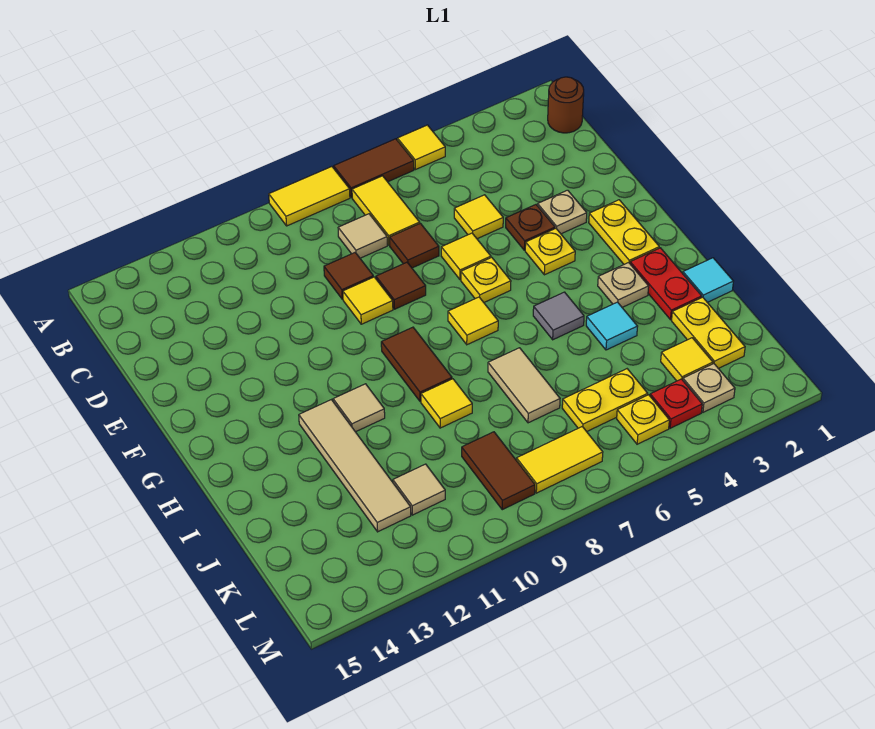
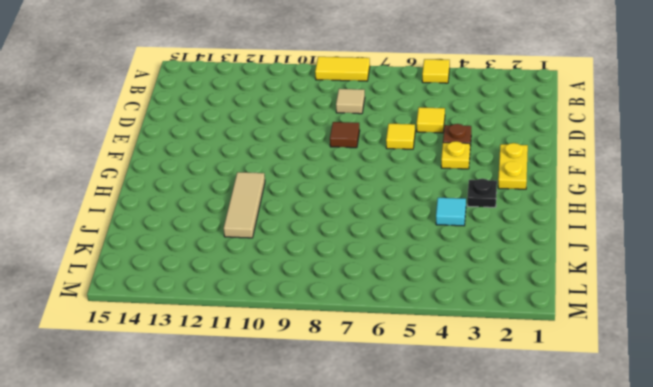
black plate H3 level 1 -> tan plate H3 level 1
tan tile H11:J11 level 1 -> tan tile H11 level 1
none -> brown tile A6:A7 level 1
none -> brown round brick B1 level 1
none -> yellow tile B7:C7 level 1
none -> brown tile D7 level 1

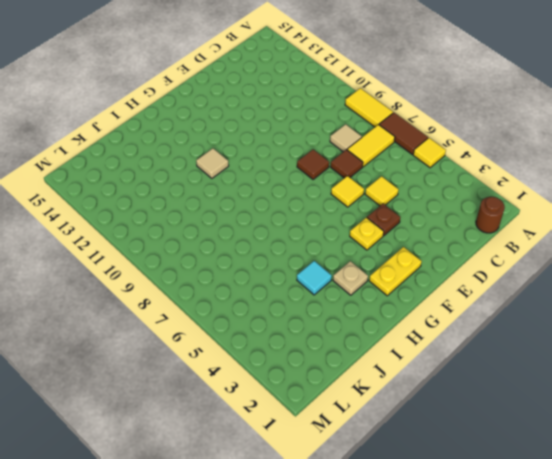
none -> brown tile D9 level 1
none -> tan plate E3 level 1
none -> yellow tile E9 level 1
none -> yellow plate F6 level 1

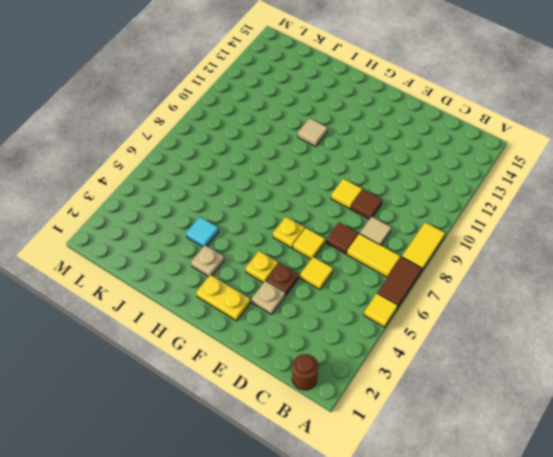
none -> brown tile E8 level 1
none -> yellow tile G7 level 1
none -> brown tile G9:H9 level 1
none -> red plate H2:I2 level 1

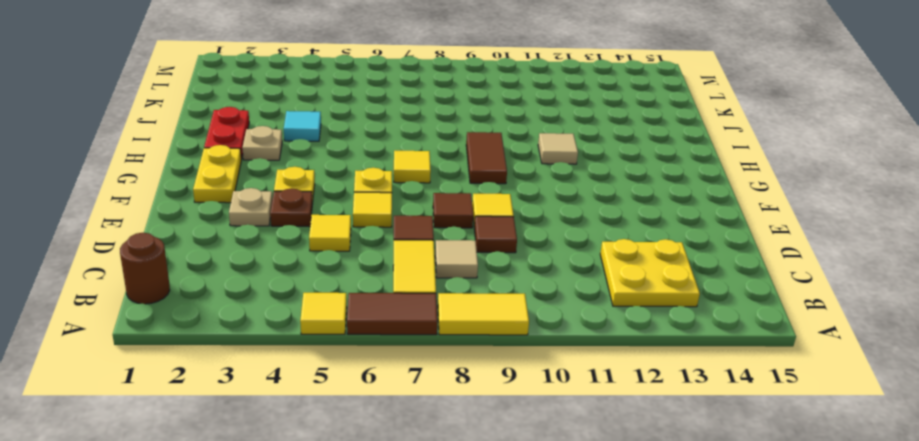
yellow plate B12:C13 level 1 -> none
none -> grey tile H5 level 1
none -> tan tile H12:K12 level 1
none -> cyan tile I1 level 1
none -> tan tile I7:J7 level 1

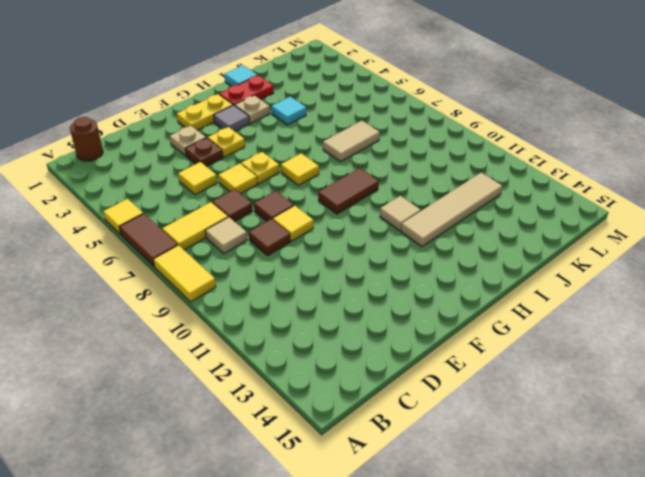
grey tile G3 level 1 -> grey tile H5 level 1
none -> yellow tile I9 level 1
none -> yellow plate J2:K2 level 1
none -> yellow tile K3 level 1
none -> yellow plate K5:K6 level 1

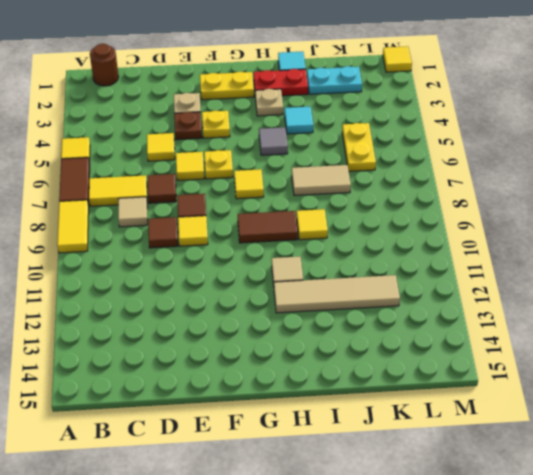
cyan plate J2:K2 level 1 -> yellow plate J2:K2 level 1
yellow tile M1 level 1 -> yellow tile K3 level 1
none -> brown tile K9:L9 level 1
none -> tan tile K11 level 1
none -> tan plate L3 level 1
none -> red plate L4 level 1

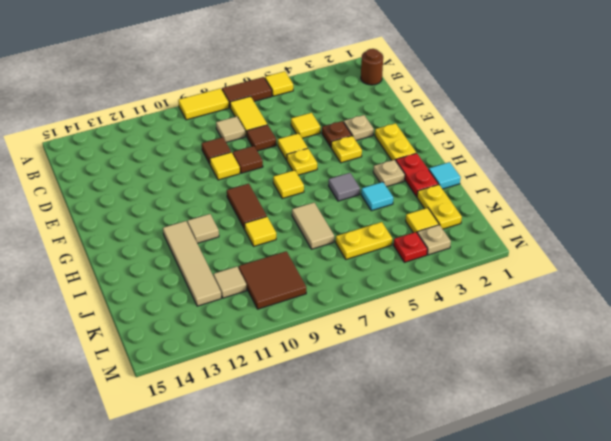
brown tile K9:L10 level 1 -> brown tile K9:L9 level 1
none -> yellow plate L5 level 1
none -> yellow tile L7:L8 level 1

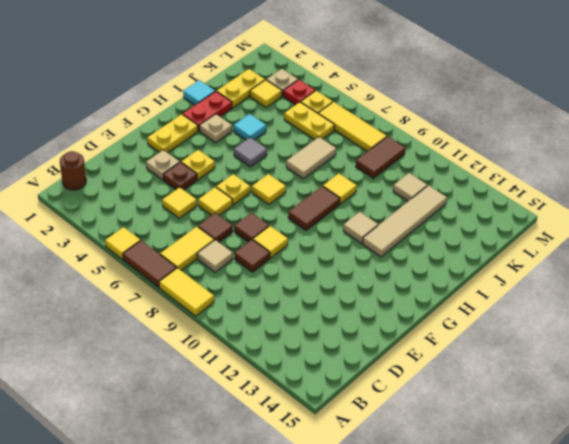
yellow tile L6:L8 level 1 -> yellow tile L7:L8 level 1

